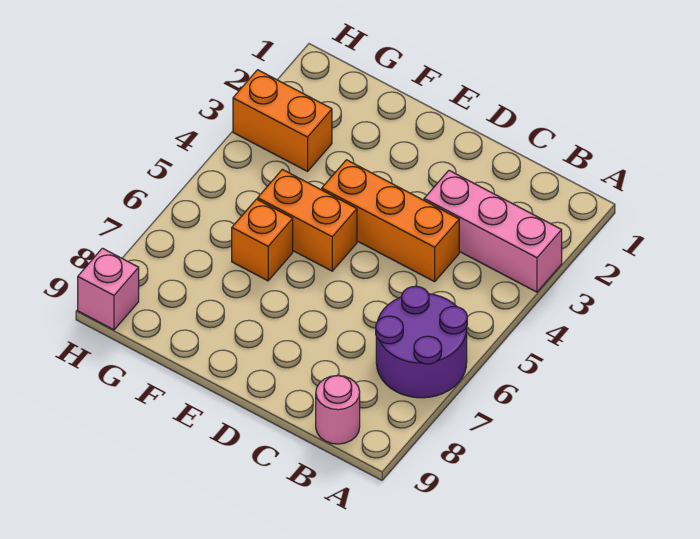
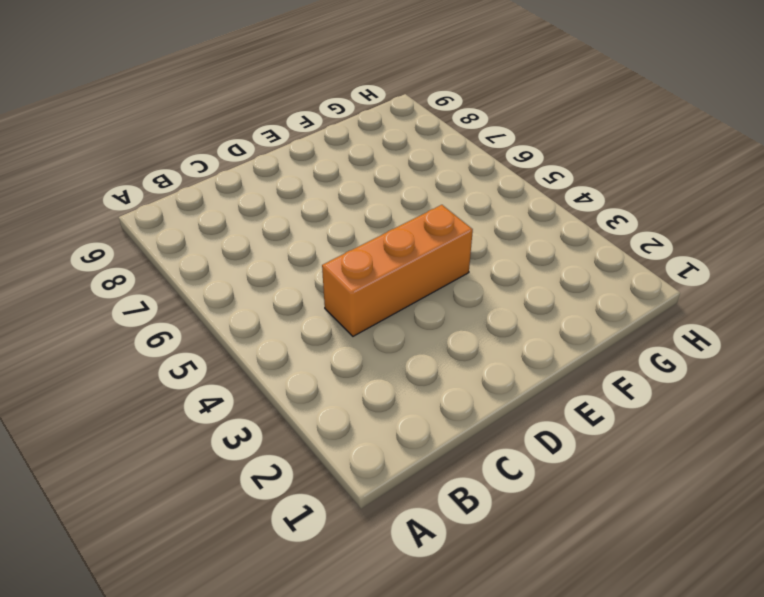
none -> pink brick A3:C3 level 1
none -> purple round brick A6:B7 level 1

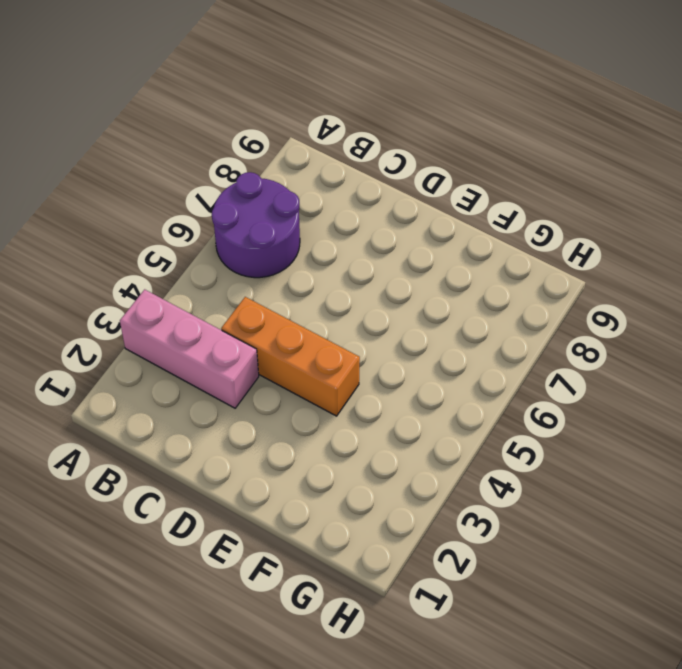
none -> pink round brick B9 level 1
none -> orange brick E5:F5 level 1

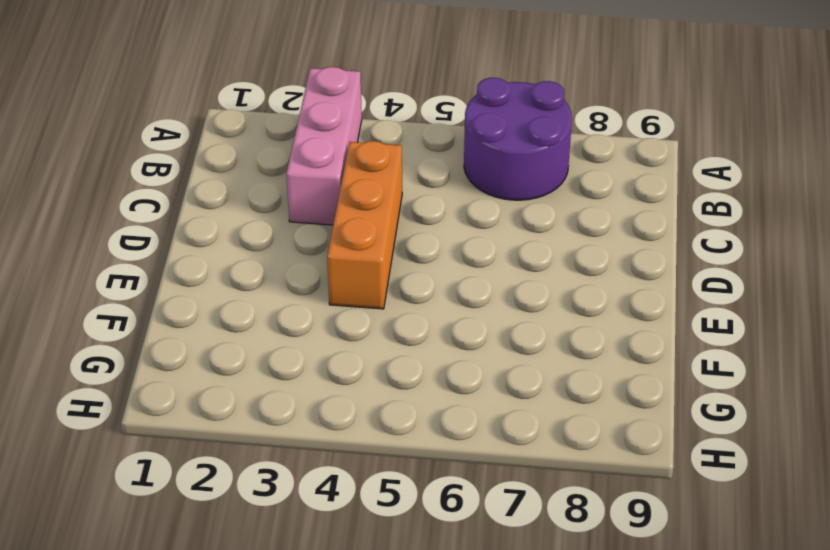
none -> pink round brick B9 level 1
none -> orange brick E5:F5 level 1

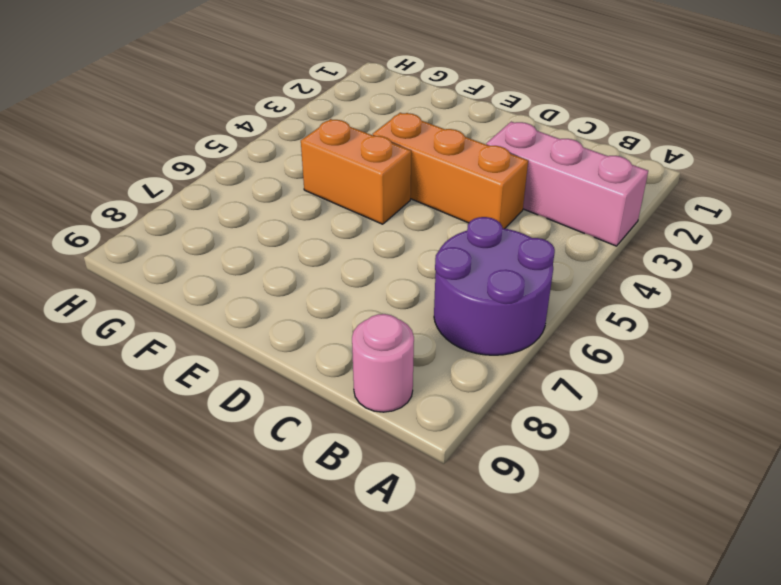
none -> orange brick F6 level 1
none -> orange brick G3:H3 level 1

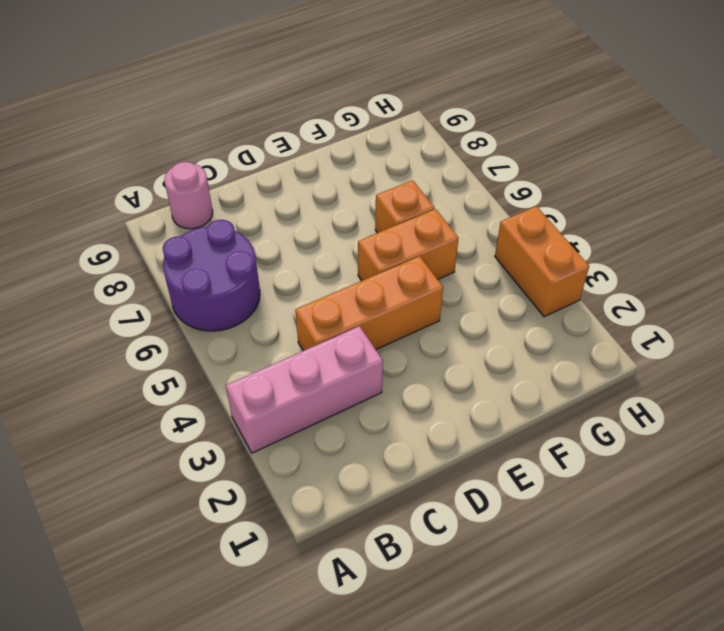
orange brick H3:H4 level 1 -> orange brick G3:H3 level 1
none -> pink brick H9 level 1

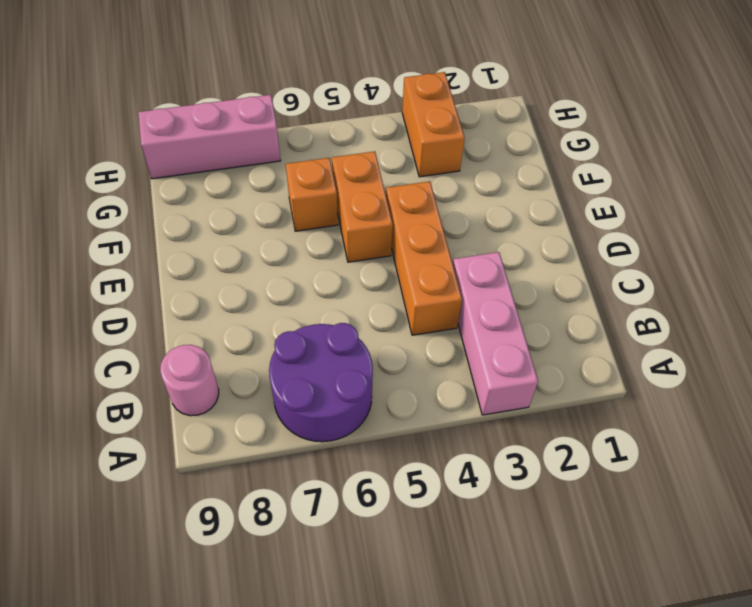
pink brick H7:H9 level 1 -> pink brick H9 level 1

